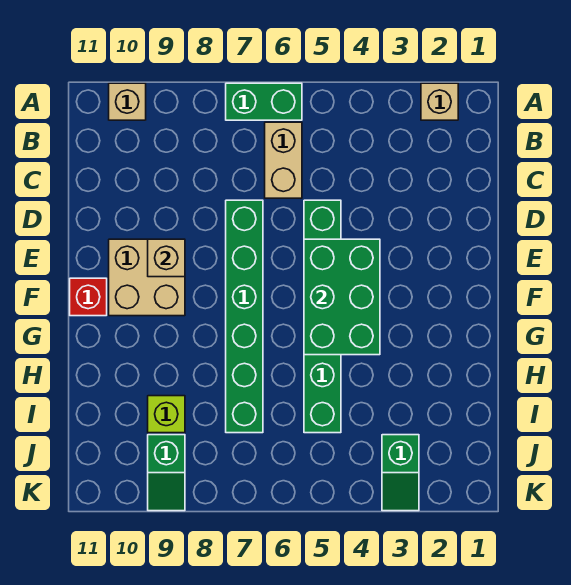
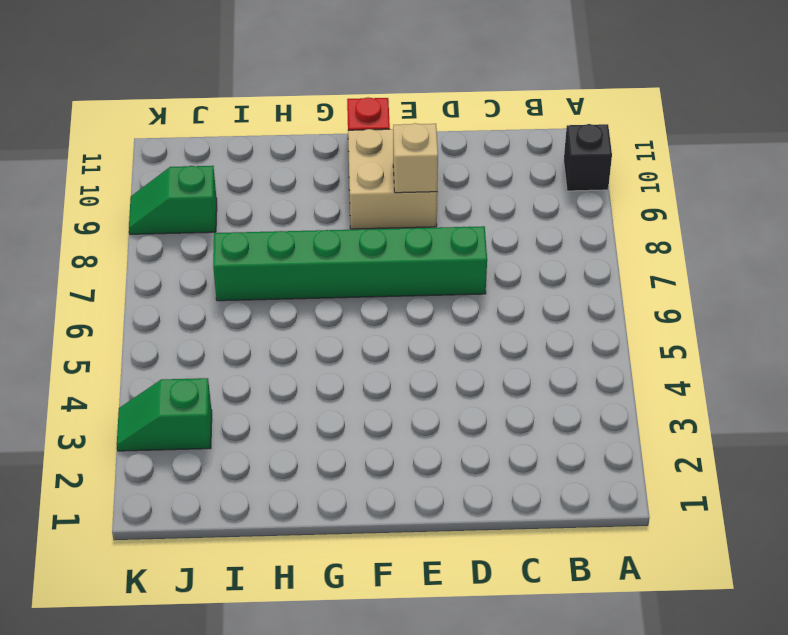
black brick A10 level 1 -> tan brick A10 level 1
none -> tan brick A2 level 1
none -> green brick A6:A7 level 1
none -> tan brick B6:C6 level 1

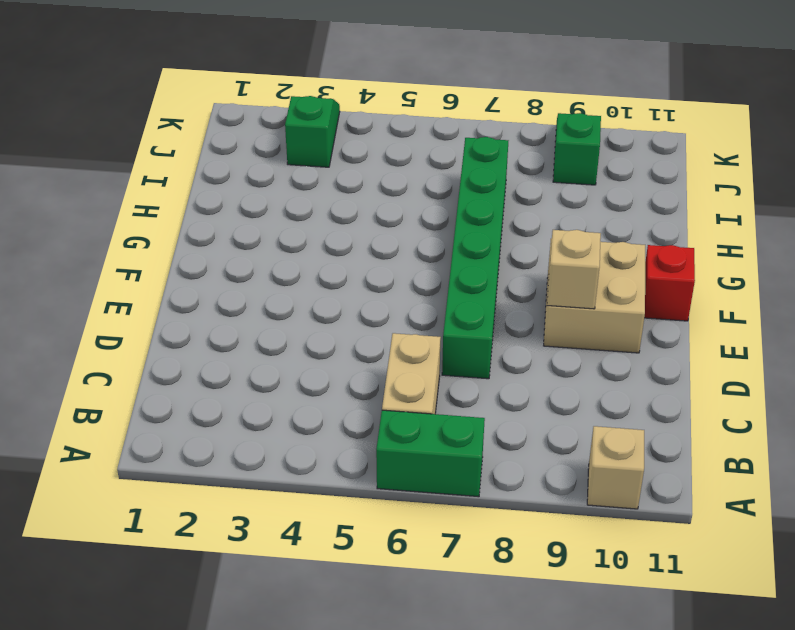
none -> tan brick A2 level 1
none -> green brick D5:I5 level 1
none -> lime brick I9 level 1

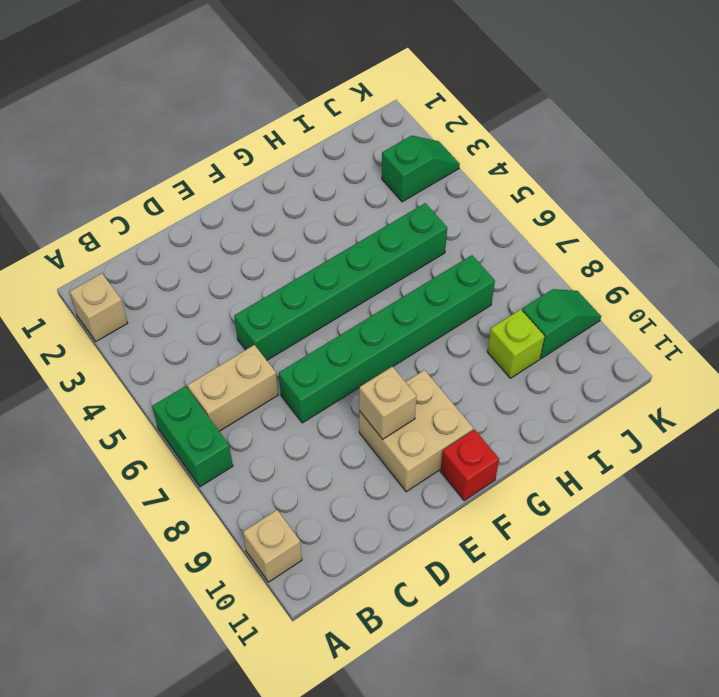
none -> green brick E4:G5 level 2

